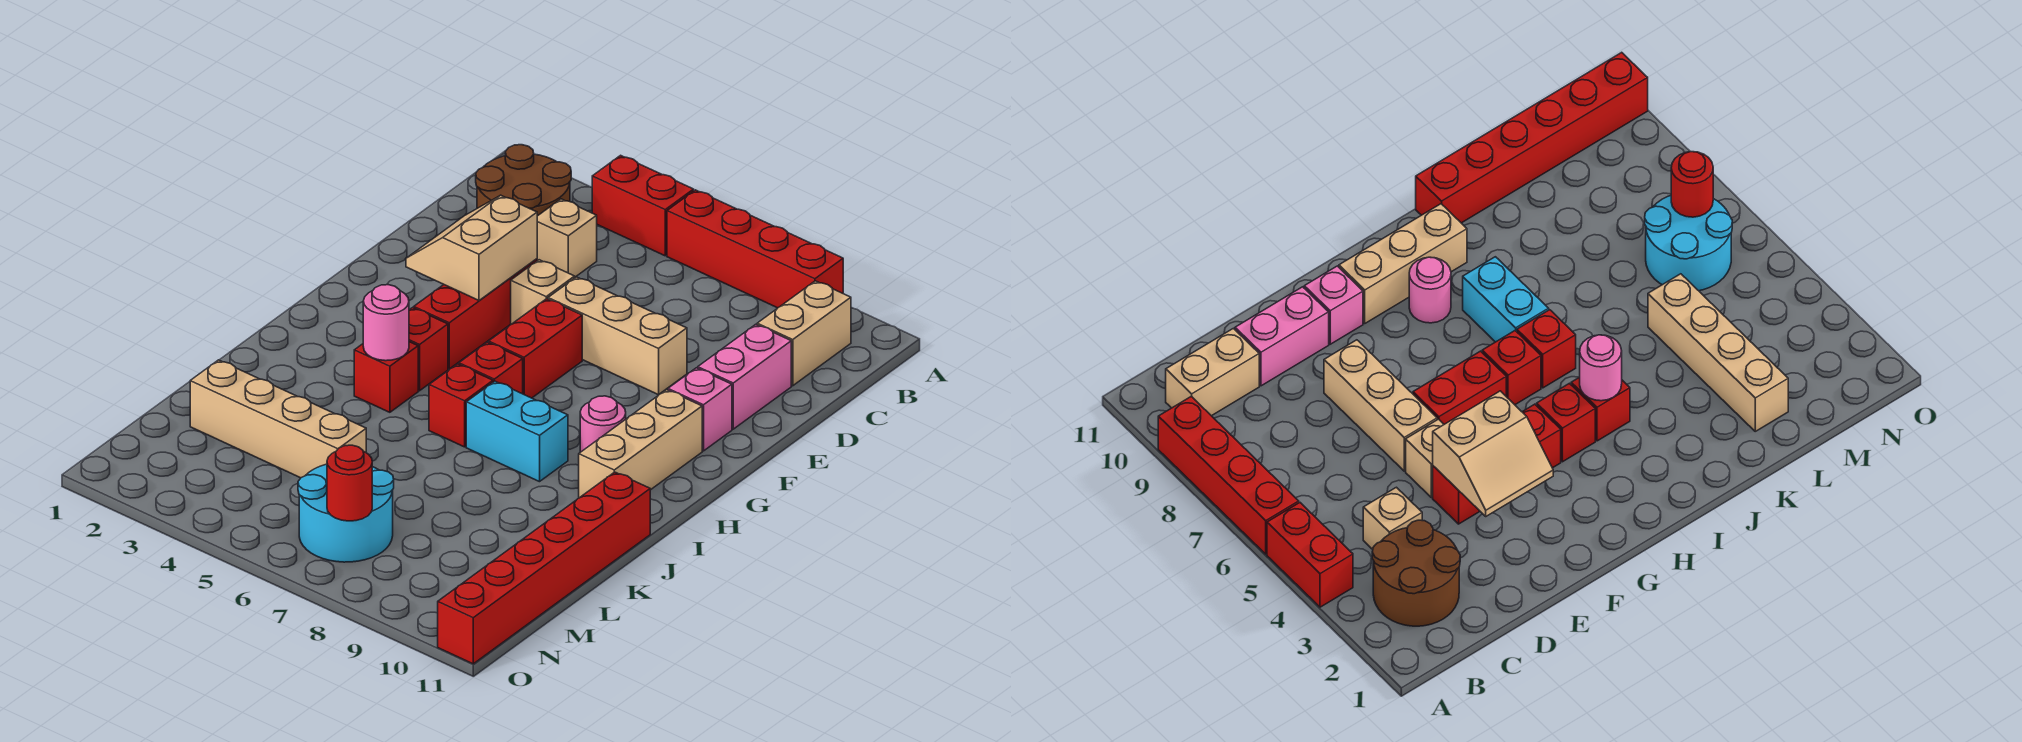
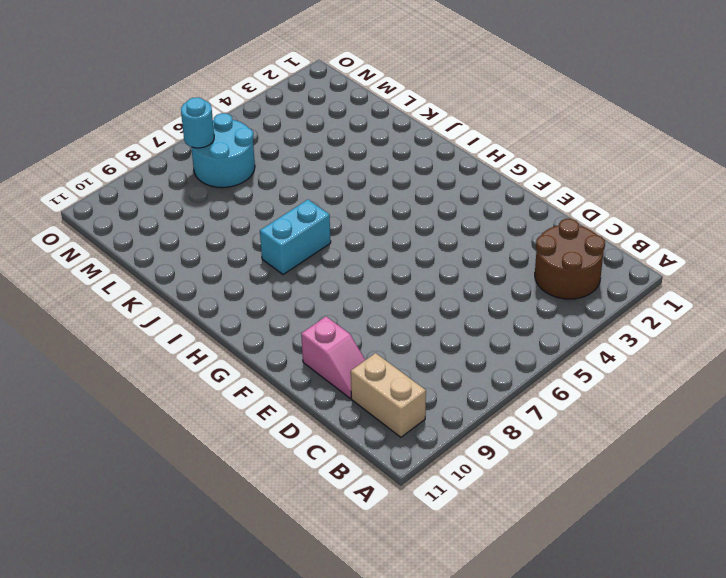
pink slope D10:E10 level 1 top E -> pink brick D10:E10 level 1
cyan round brick N7 level 2 -> red round brick N7 level 2
none -> red brick A4:A5 level 1
none -> red brick A6:A9 level 1
none -> tan brick C4 level 1

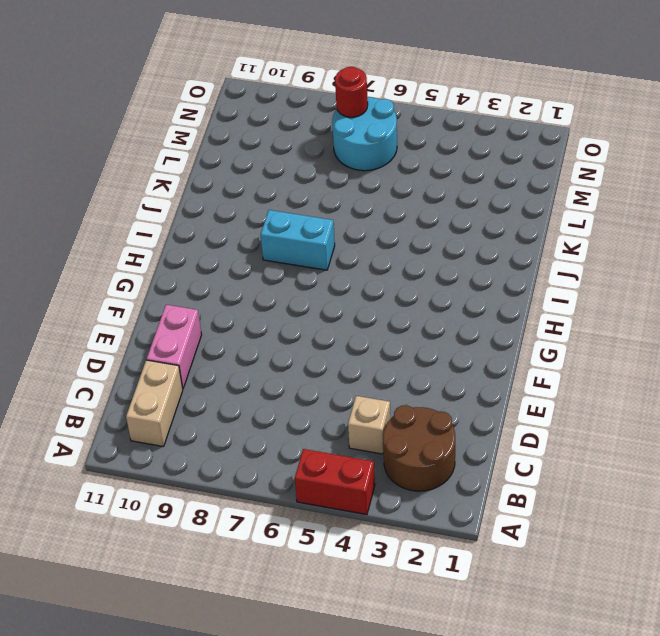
none -> red brick A6:A9 level 1
none -> red brick E4:G4 level 1
none -> tan brick E5 level 1

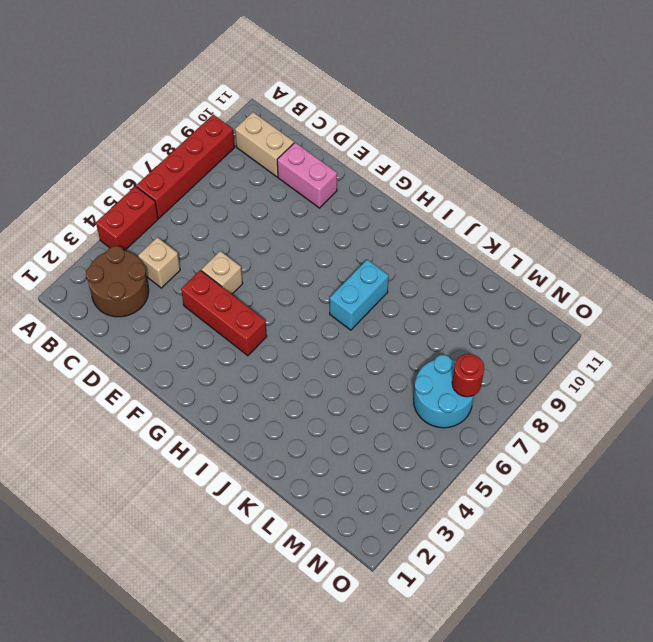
none -> tan brick E6:E8 level 1
none -> red brick F6:G6 level 1
none -> pink brick F10 level 1

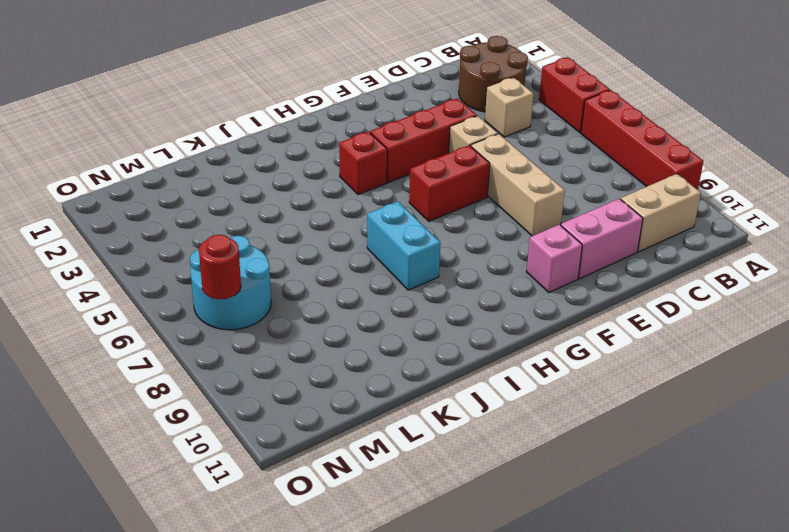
none -> tan brick G10:I10 level 1
none -> red brick H6 level 1
none -> pink round brick H9 level 1

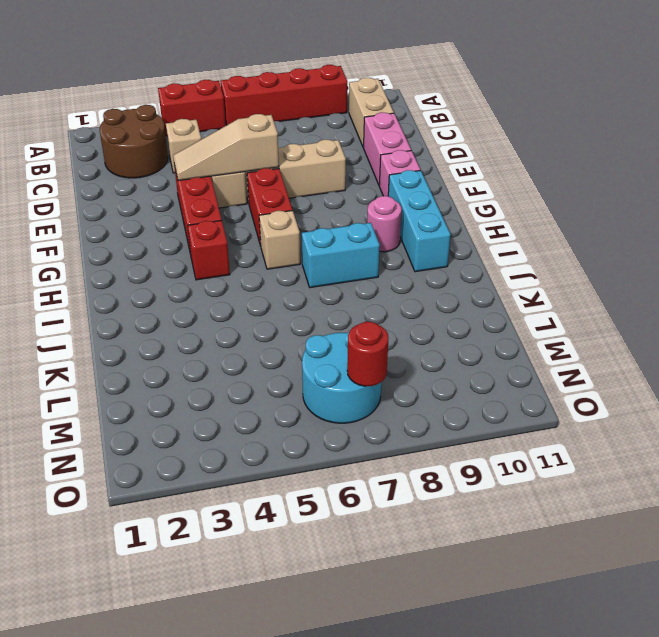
tan slope E4:E6 level 2 top 6 -> tan slope E3:F4 level 2 top 4
cyan brick G10:I10 level 1 -> tan brick G10:I10 level 1
tan brick H6 level 1 -> red brick H6 level 1
none -> red brick I4 level 1
none -> red brick I6 level 1
none -> red brick J11:O11 level 1

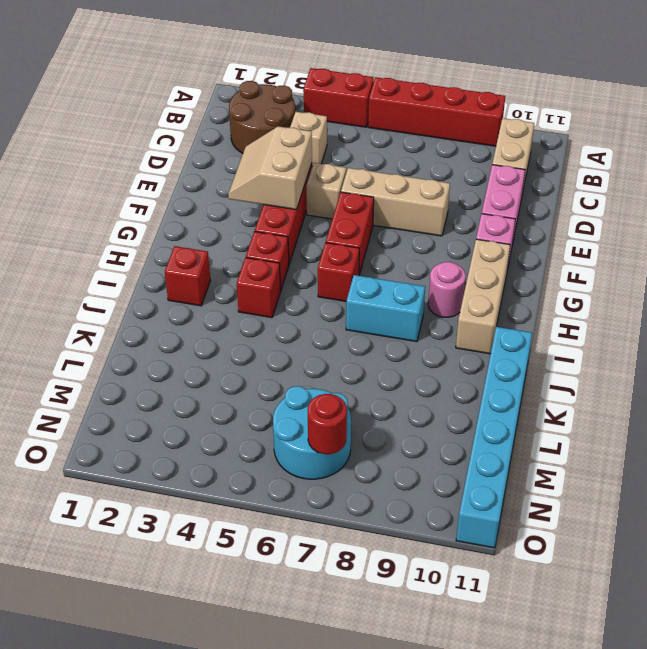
red brick I2 level 1 -> red brick I6 level 1
cyan brick J11:O11 level 1 -> red brick J11:O11 level 1
none -> tan brick L2:L5 level 1
none -> pink round brick I4 level 2

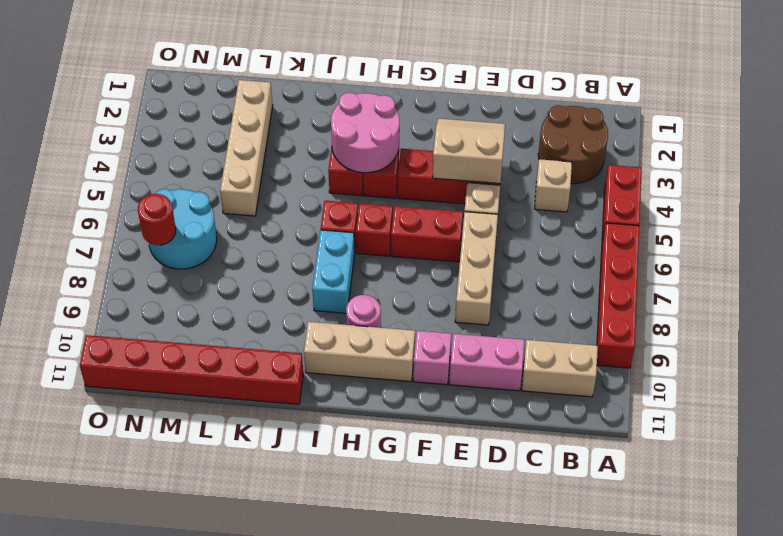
pink round brick H3:I4 level 2 -> pink round brick I4 level 2

